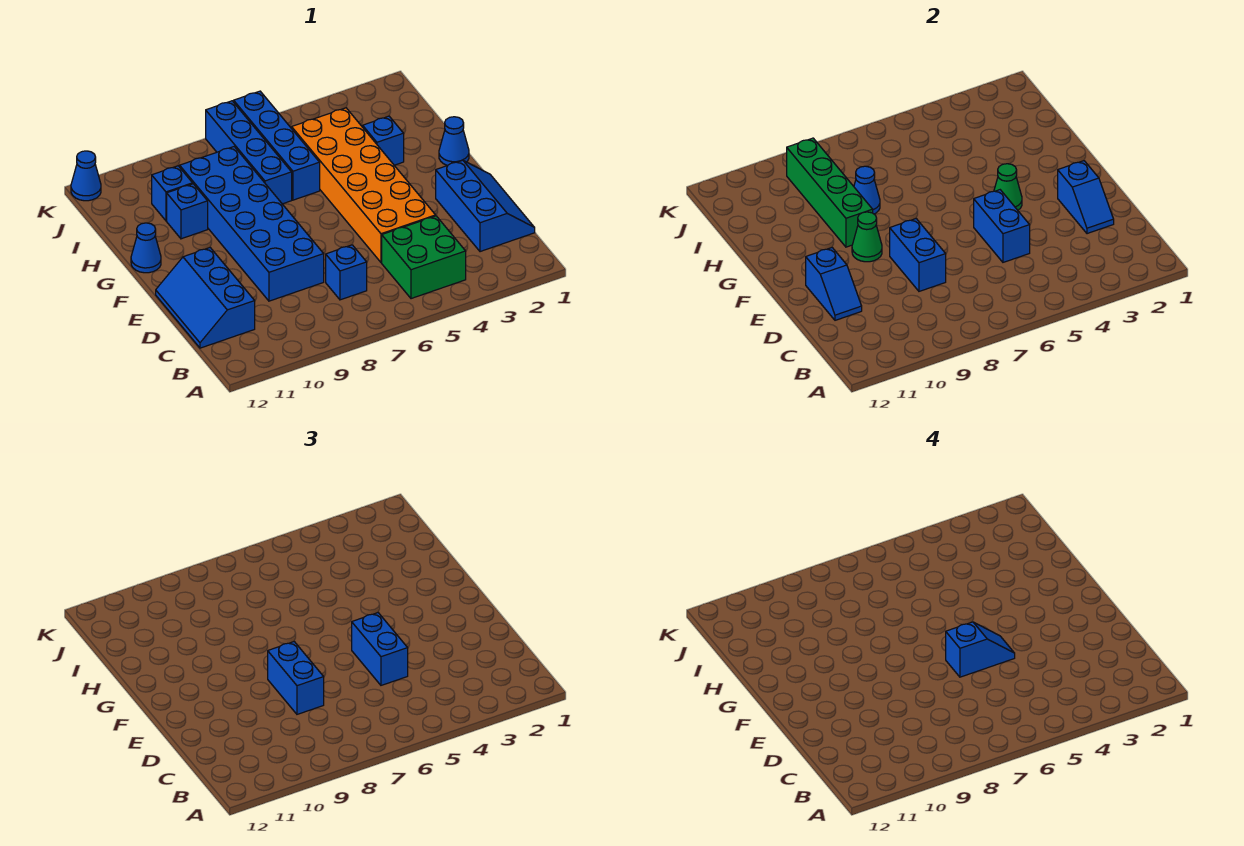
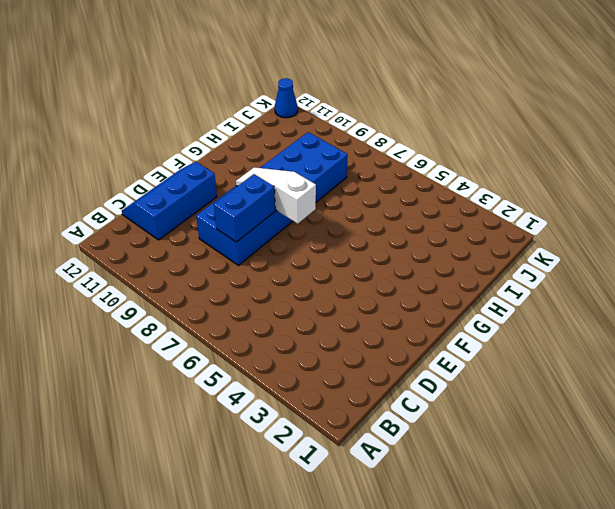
white slope F7:F9 level 2 top 7 -> green cone F9 level 2
none -> green brick B4:C5 level 1
none -> blue slope C1:E2 level 1 top 2
none -> blue brick C7 level 1

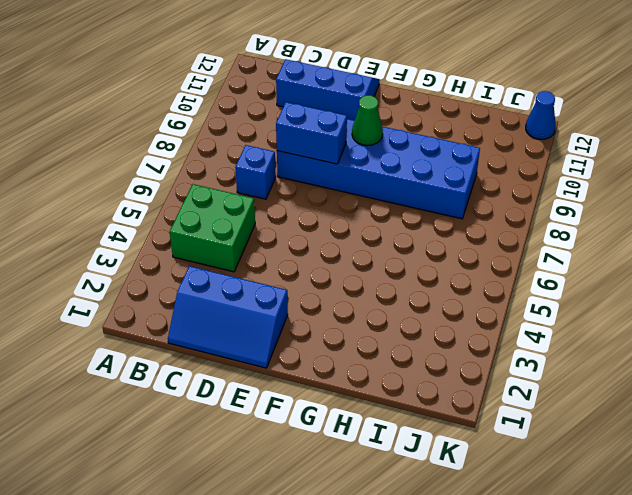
none -> orange brick D4:I5 level 1
none -> blue cone G1 level 1
none -> blue cone G12 level 1

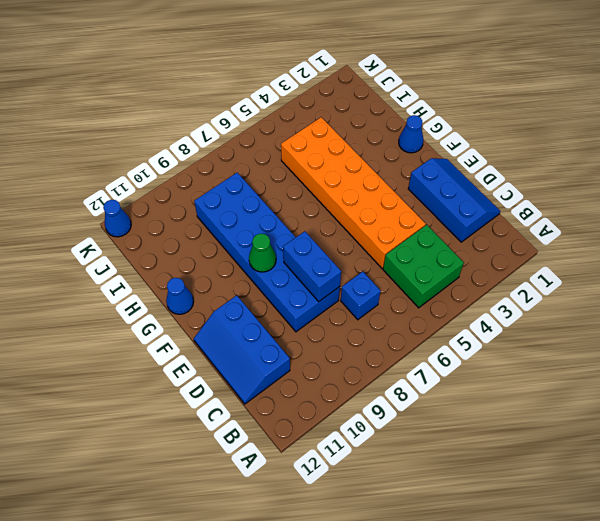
none -> blue brick H3 level 1
none -> blue brick H6:K6 level 1
none -> blue brick H7:K7 level 1

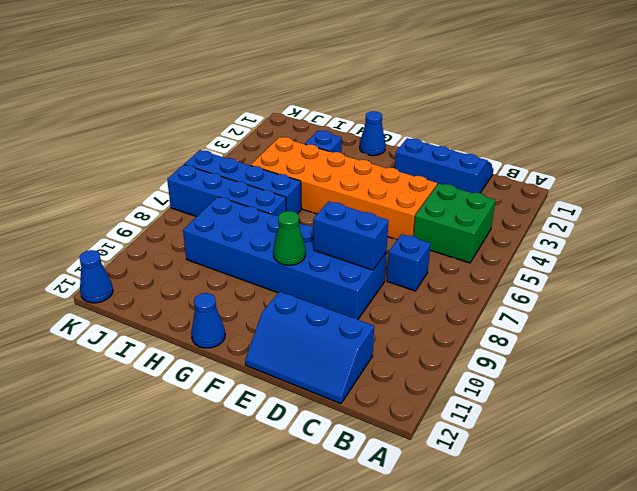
none -> blue brick H10 level 1
none -> blue brick I10 level 1
none -> blue slope D2:E2 level 2 top E

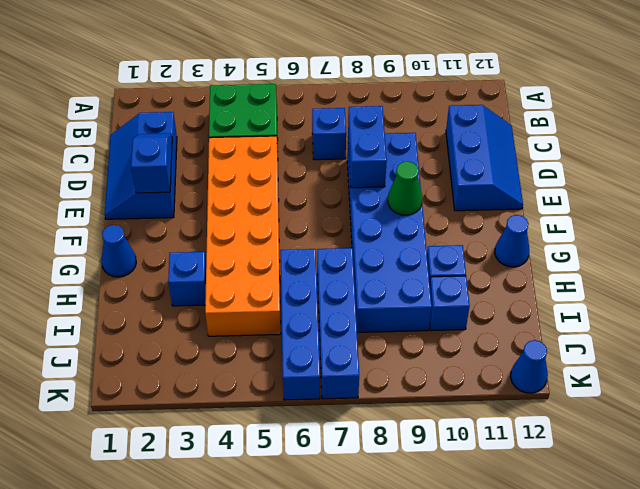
none -> blue brick D5:E5 level 2
none -> blue slope D11:E11 level 2 top E
none -> green cone F4 level 2

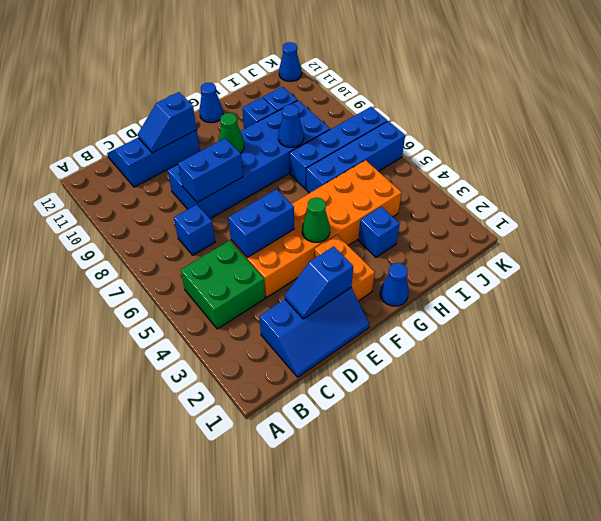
orange brick F2:F3 level 1 -> none
none -> green brick G9:J9 level 2
none -> blue brick D5:E5 level 3
none -> blue brick D8:E8 level 3

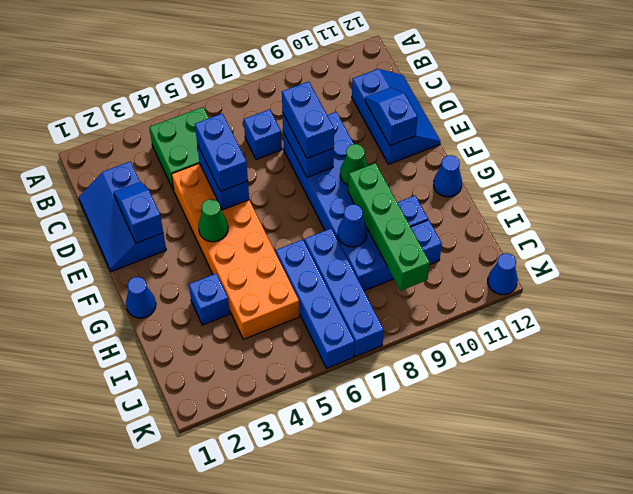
none -> blue slope E5:E6 level 4 top 6

